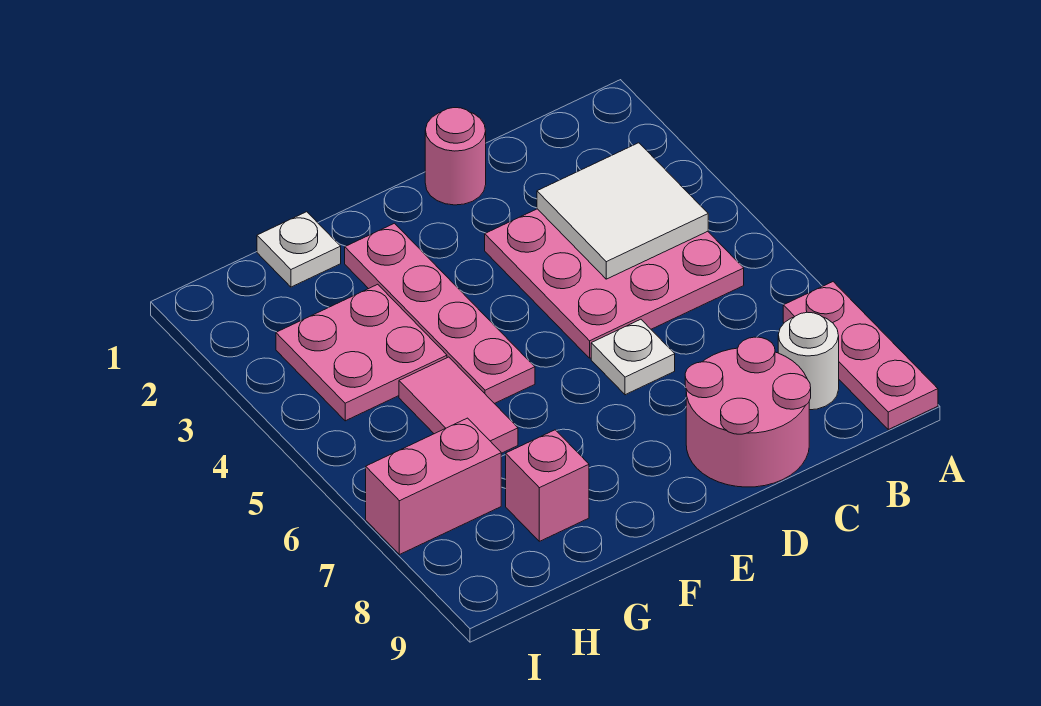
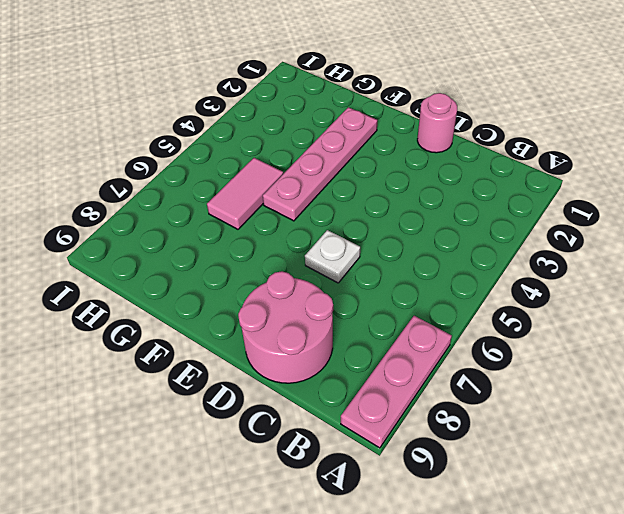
none -> pink plate B3:D5 level 1
none -> white round brick B8 level 1
none -> white plate G1 level 1

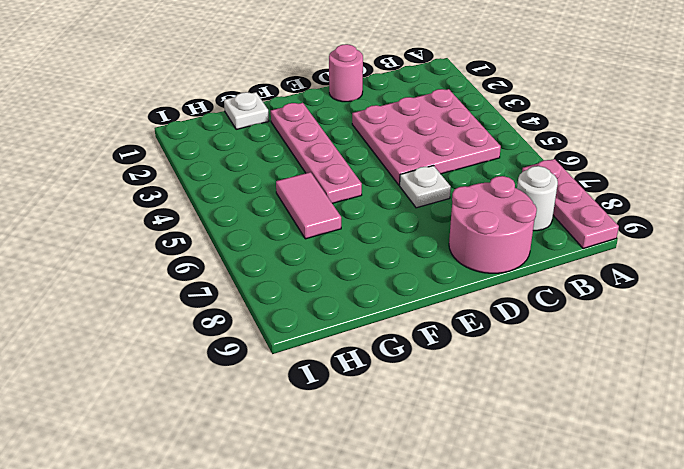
none -> pink plate G3:H4 level 1
none -> pink brick G8 level 1
none -> pink brick H7:I7 level 1

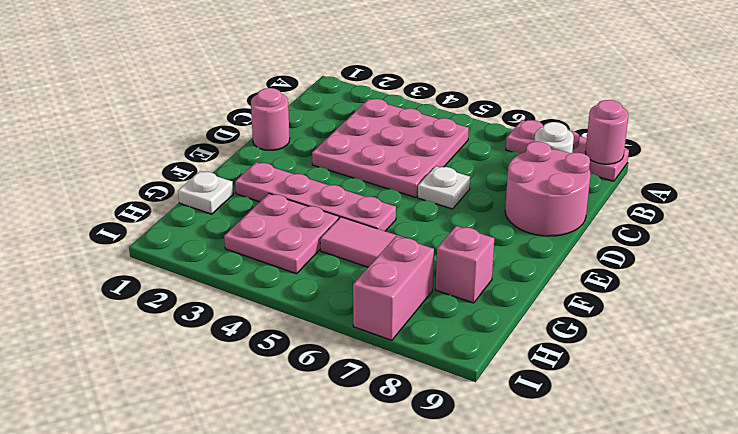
pink round brick A9 level 2 -> none
none -> white tile B3:C4 level 2

